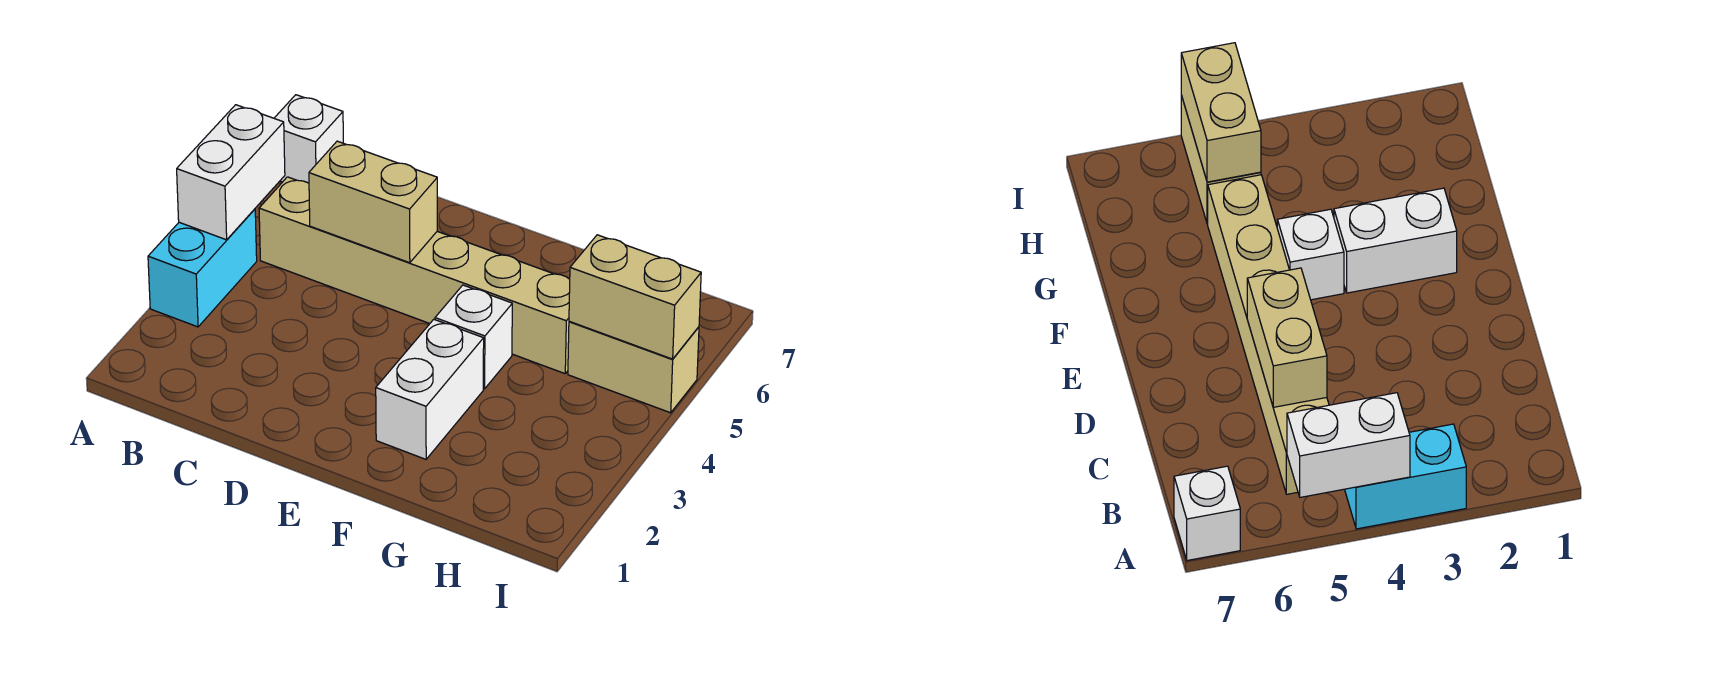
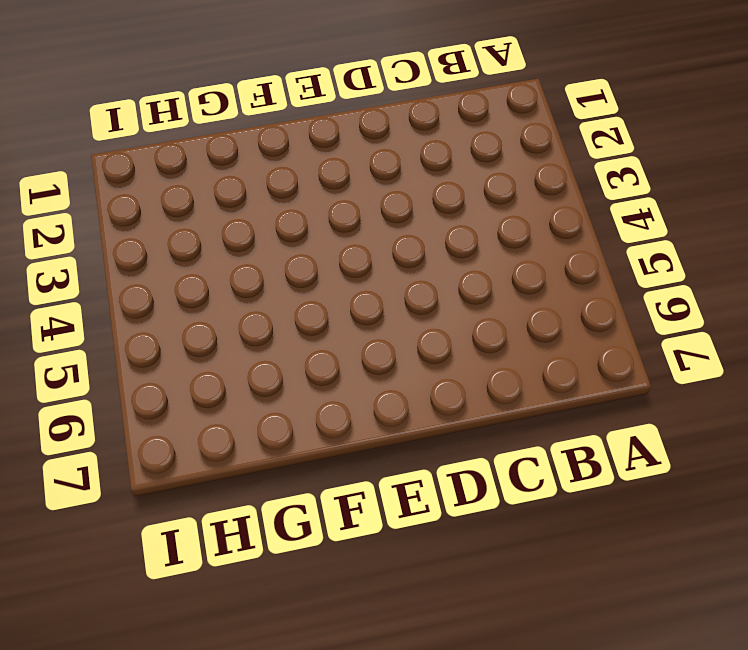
none -> cyan brick A3:A4 level 1
none -> white brick A7 level 1

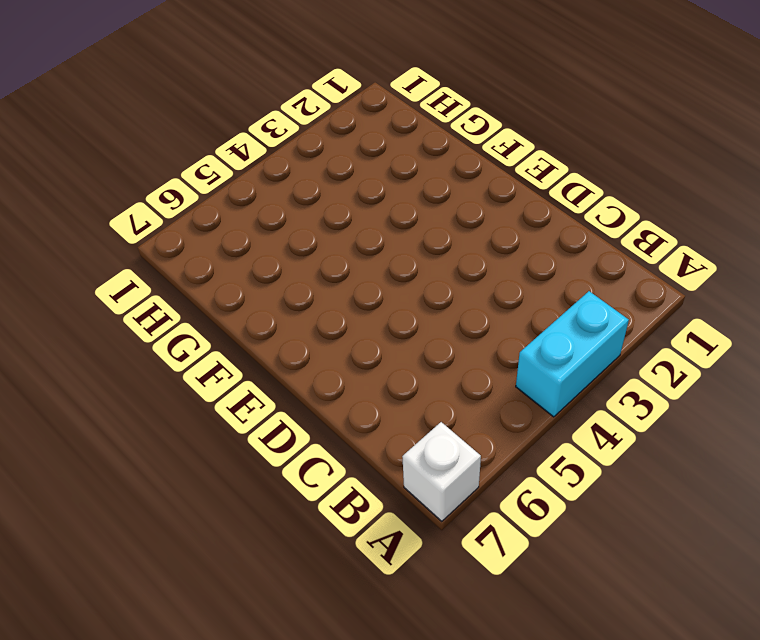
none -> tan brick B5:G5 level 1
none -> white brick F2:F3 level 1

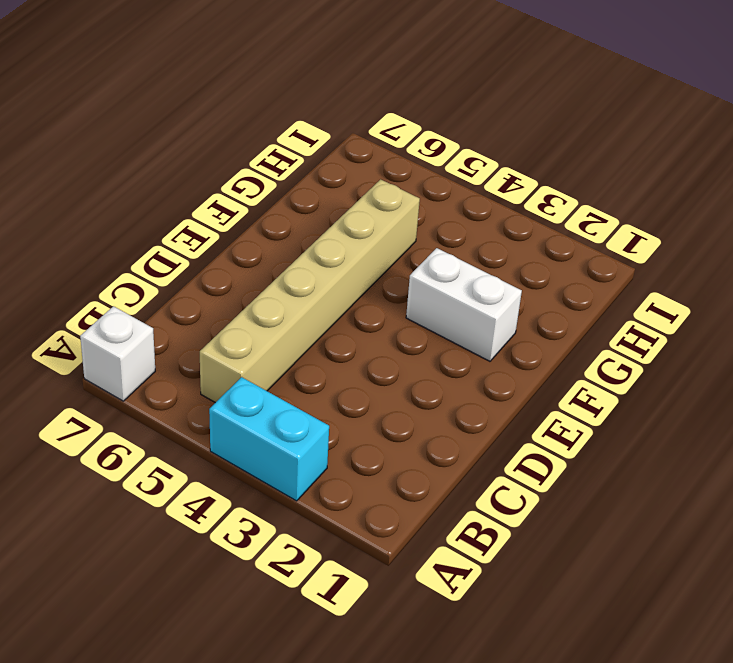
none -> white brick F4 level 1
none -> tan brick H5:I5 level 1

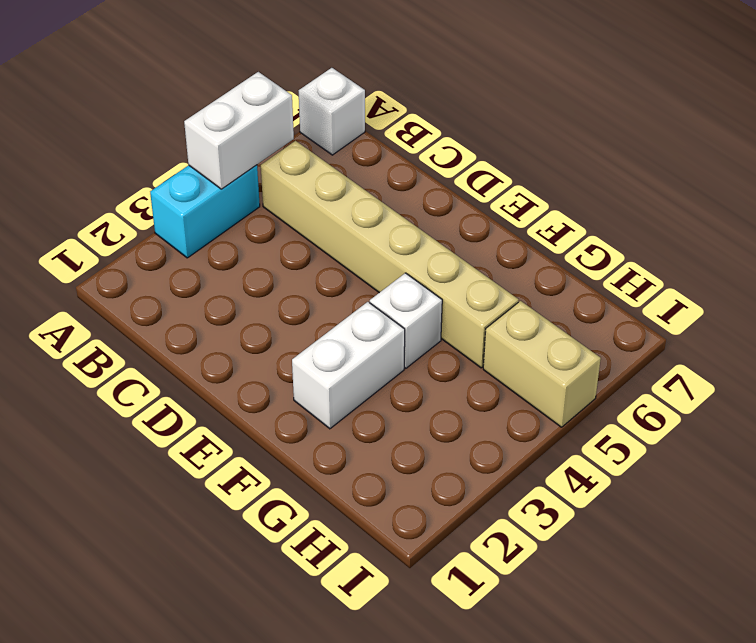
none -> tan brick C5:D5 level 2
none -> tan brick H5:I5 level 2

